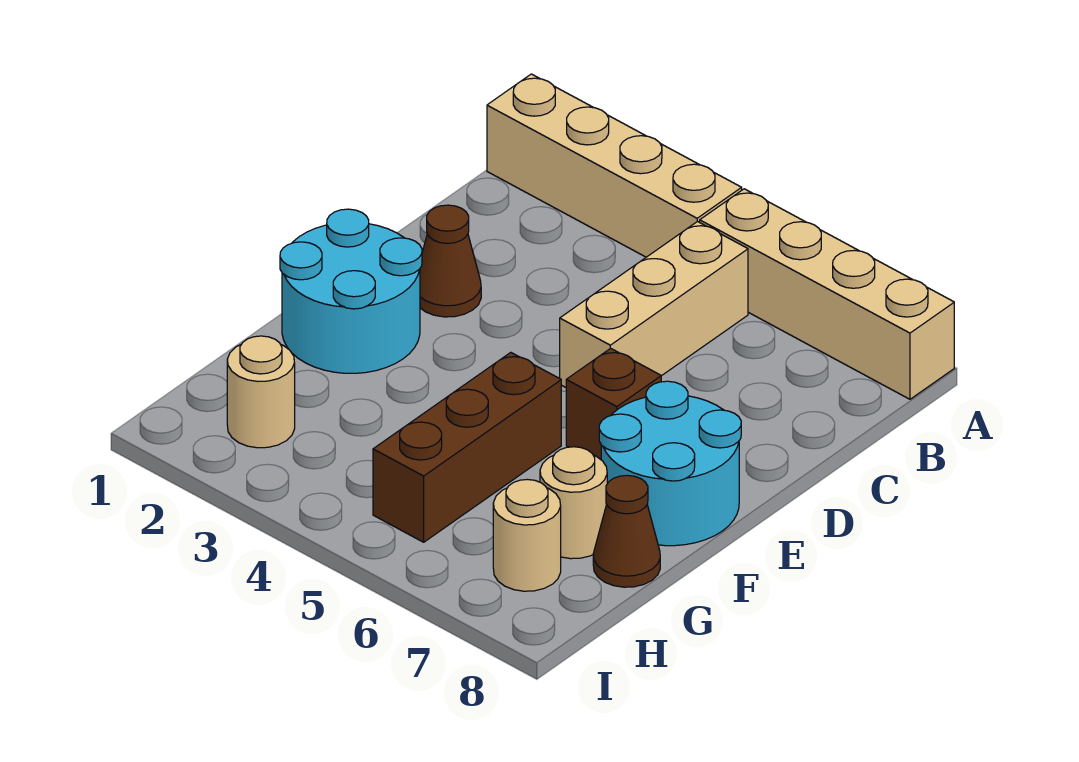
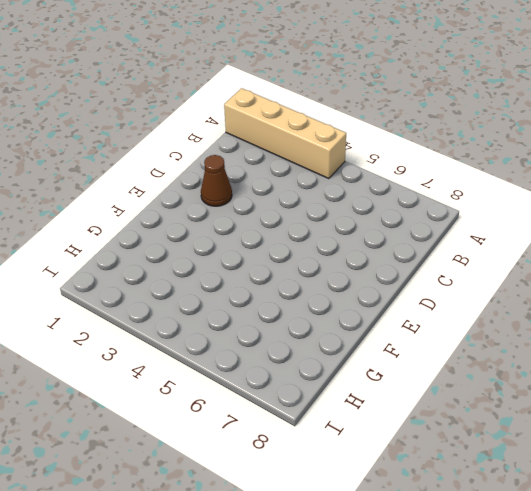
none -> tan brick A5:A8 level 1
none -> tan brick B5:D5 level 1
none -> cyan round brick E1:F2 level 1

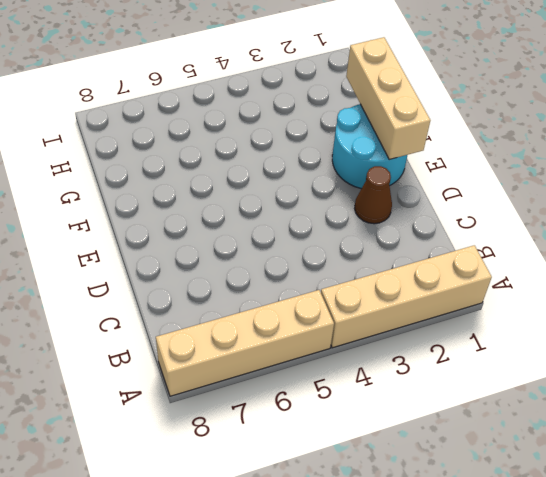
tan brick E1:G1 level 2 -> tan brick B5:D5 level 1
none -> brown brick E6 level 1
none -> cyan round brick E7:F8 level 1
none -> brown brick F5:H5 level 1

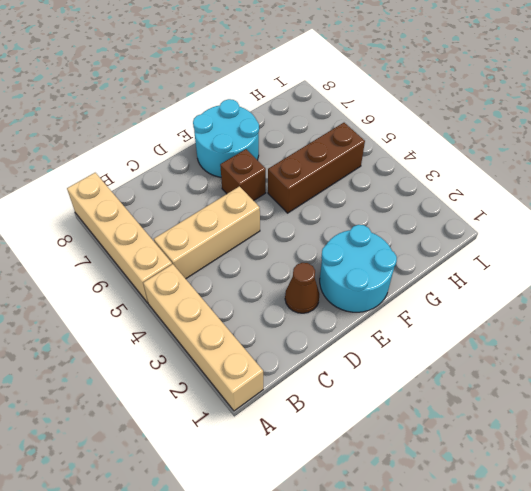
none -> tan round brick G7 level 1
none -> brown cone G8 level 1
none -> tan round brick H2 level 1

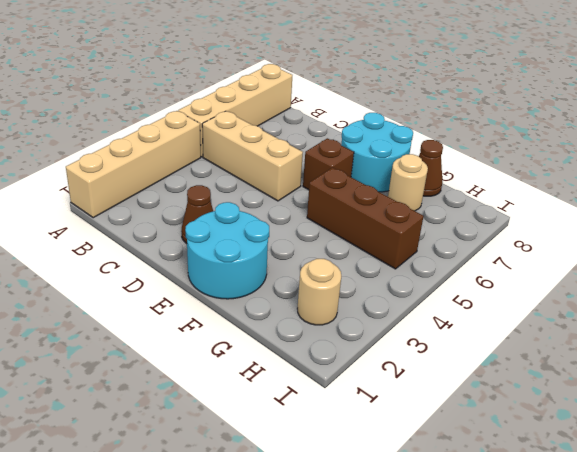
none -> tan round brick H7 level 1

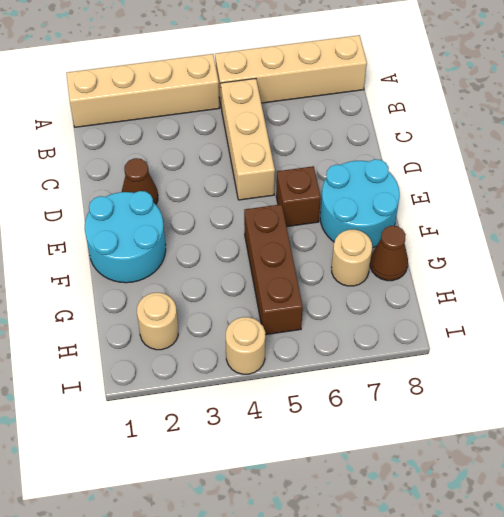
tan round brick I4 level 1 -> tan round brick H7 level 1

